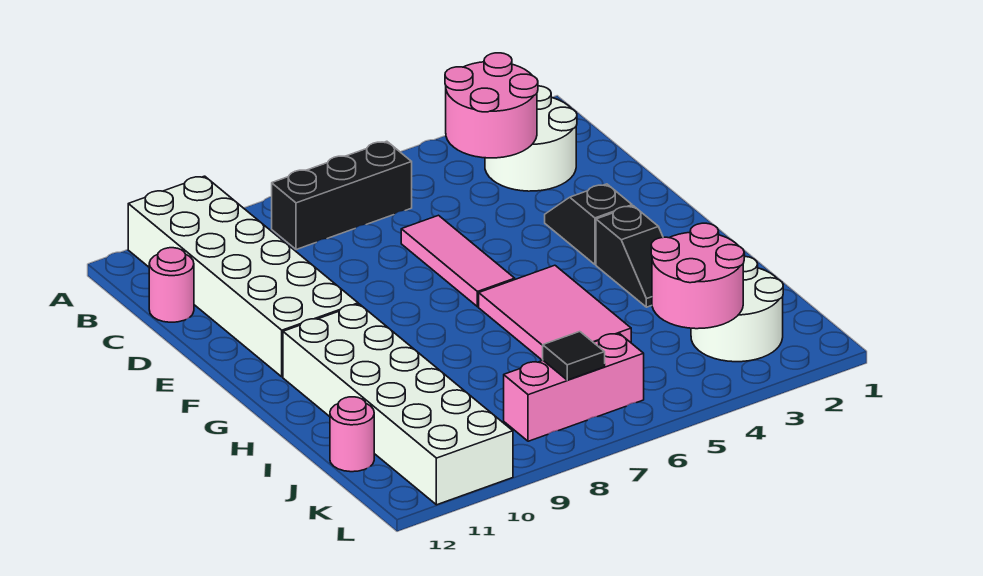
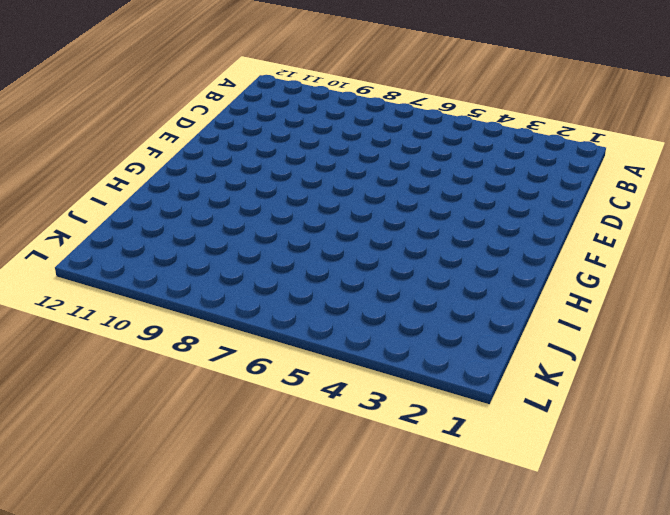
none -> white brick A10:F11 level 1
none -> white round brick B2:C3 level 1
none -> black brick B6:B8 level 1

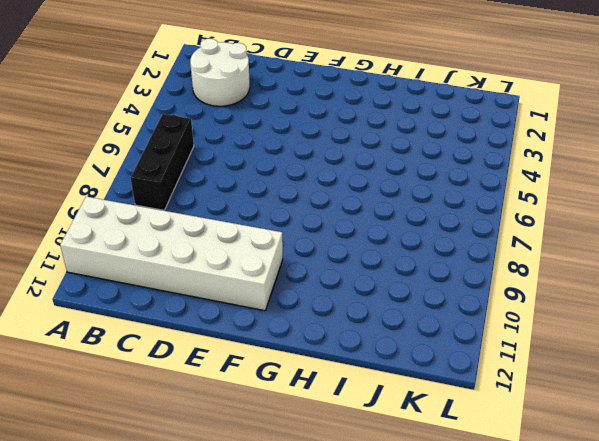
none -> pink round brick C12 level 1
none -> pink tile D6:F6 level 1
none -> black slope E3:F3 level 1 top F

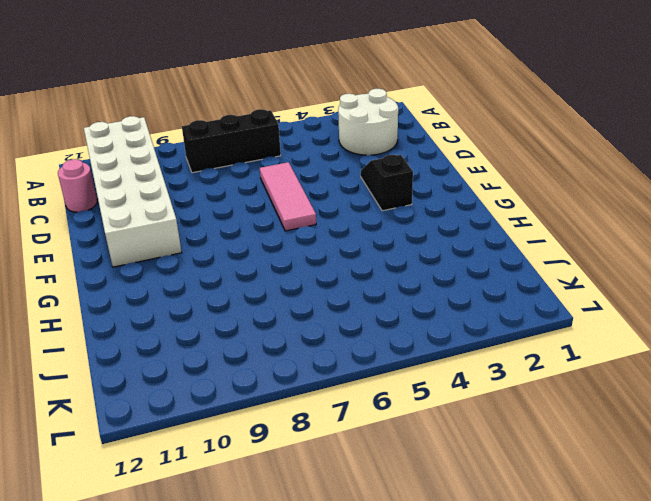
none -> black slope G3:H3 level 1 top G
none -> pink tile G5:I6 level 1
none -> white brick G10:L11 level 1

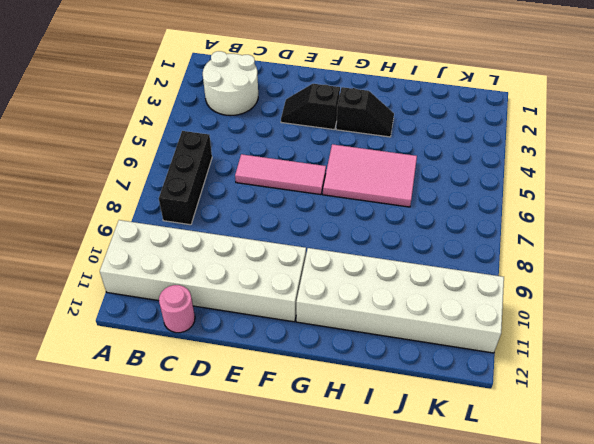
none -> white round brick J2:K3 level 1
none -> pink round brick J12 level 1
none -> pink brick K6:K8 level 1

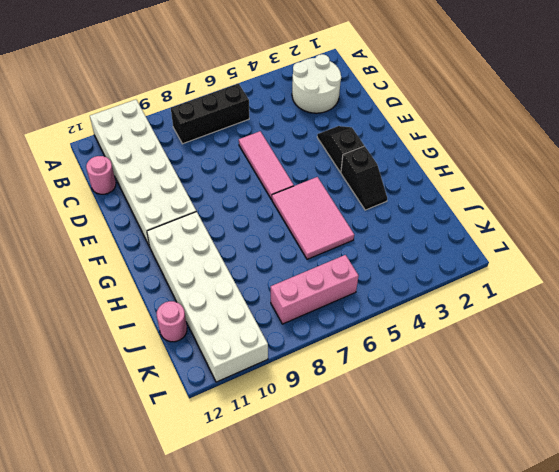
none -> white round brick J2:K3 level 1
none -> pink round brick B3:C4 level 2
none -> pink round brick J3:K4 level 2

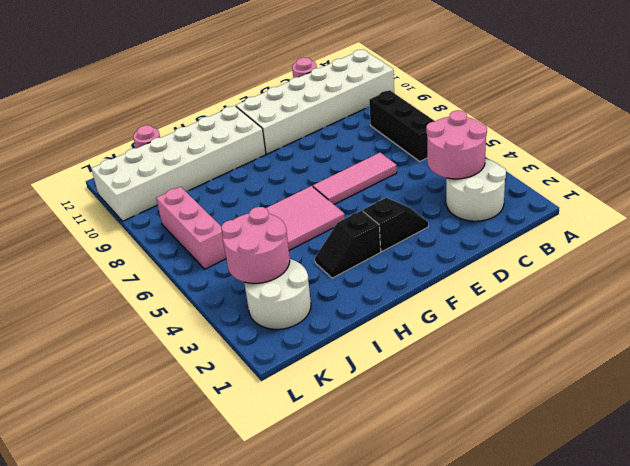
none -> black tile K7 level 2

